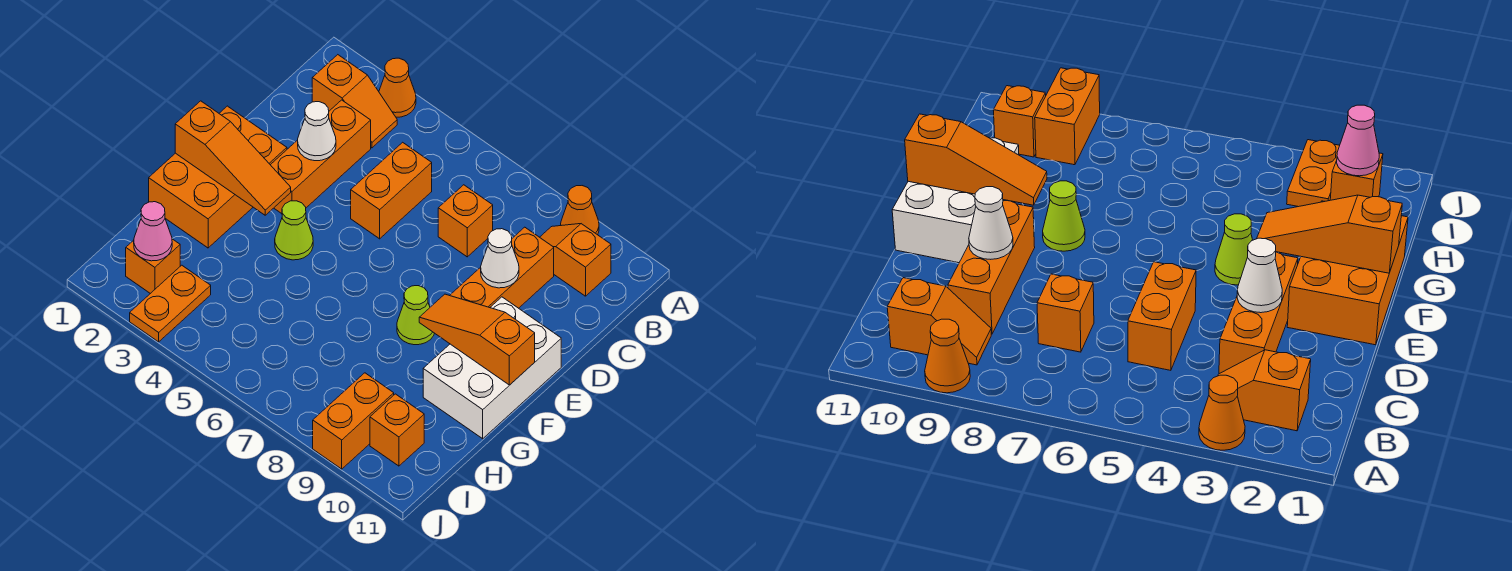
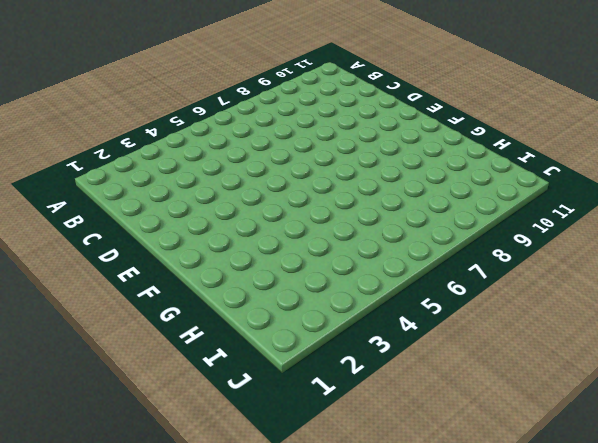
none -> orange cone A3 level 1
none -> orange cone A9 level 1
none -> orange slope B2:B3 level 1 top 2

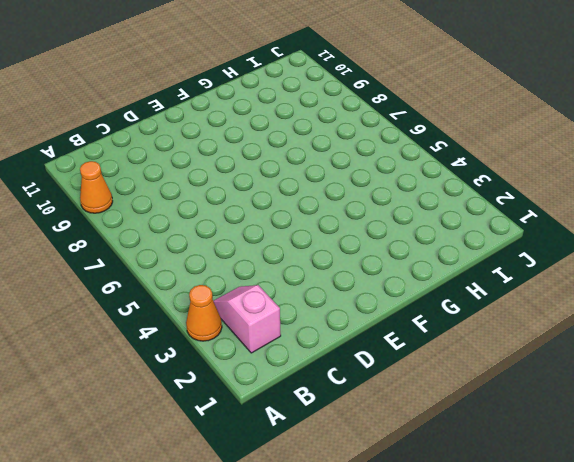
pink slope B2:B3 level 1 top 2 -> orange slope B2:B3 level 1 top 2
none -> orange slope B9:B10 level 1 top 10
none -> orange brick C3:E3 level 1
none -> orange brick C5:D5 level 1

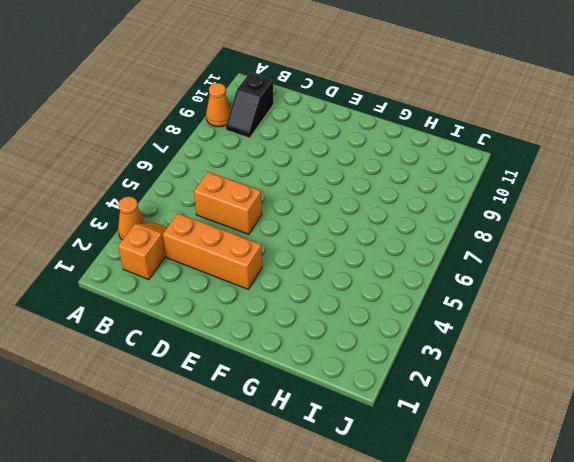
black slope B9:B10 level 1 top 10 -> orange slope B9:B10 level 1 top 10
none -> orange brick C7 level 1
none -> orange brick C9:E9 level 1
none -> orange brick E1:G2 level 1

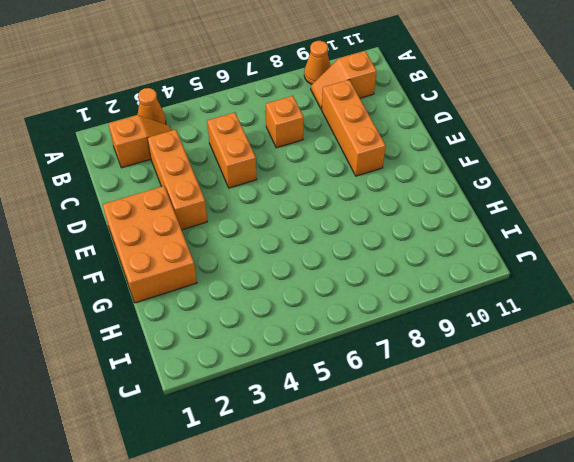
none -> white brick E10:G11 level 1
none -> lime cone F4 level 1
none -> lime cone F8 level 1

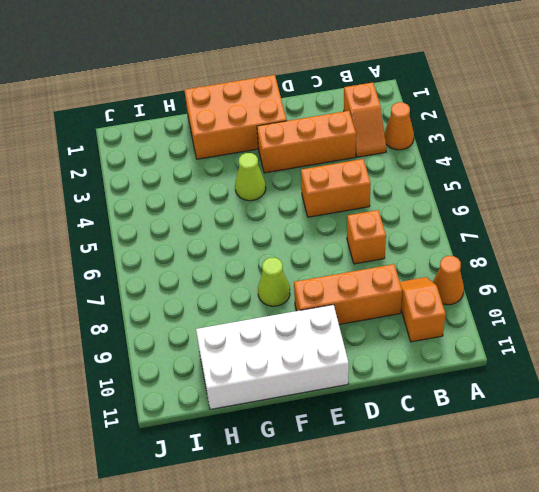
white brick E10:H11 level 1 -> white brick E10:G11 level 1
none -> orange brick I2 level 1
none -> orange plate I3:J3 level 1
none -> orange brick I9:J9 level 1

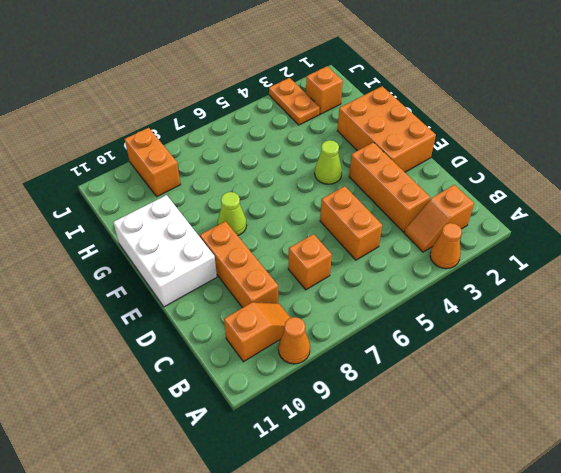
none -> orange brick I10 level 1
none -> white cone D3 level 2
none -> white cone D9 level 2

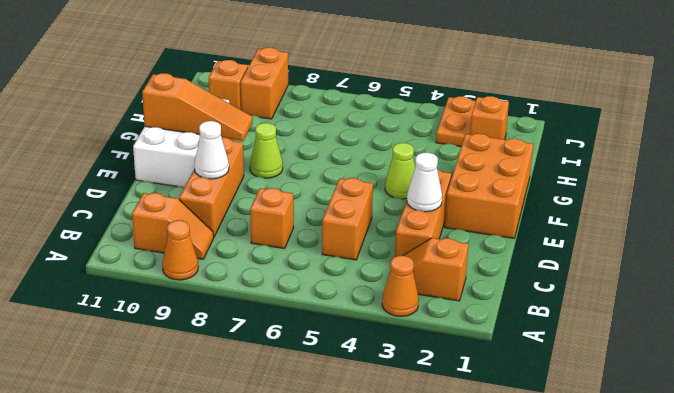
none -> orange slope F1:F3 level 2 top 1
none -> pink cone I2 level 2

